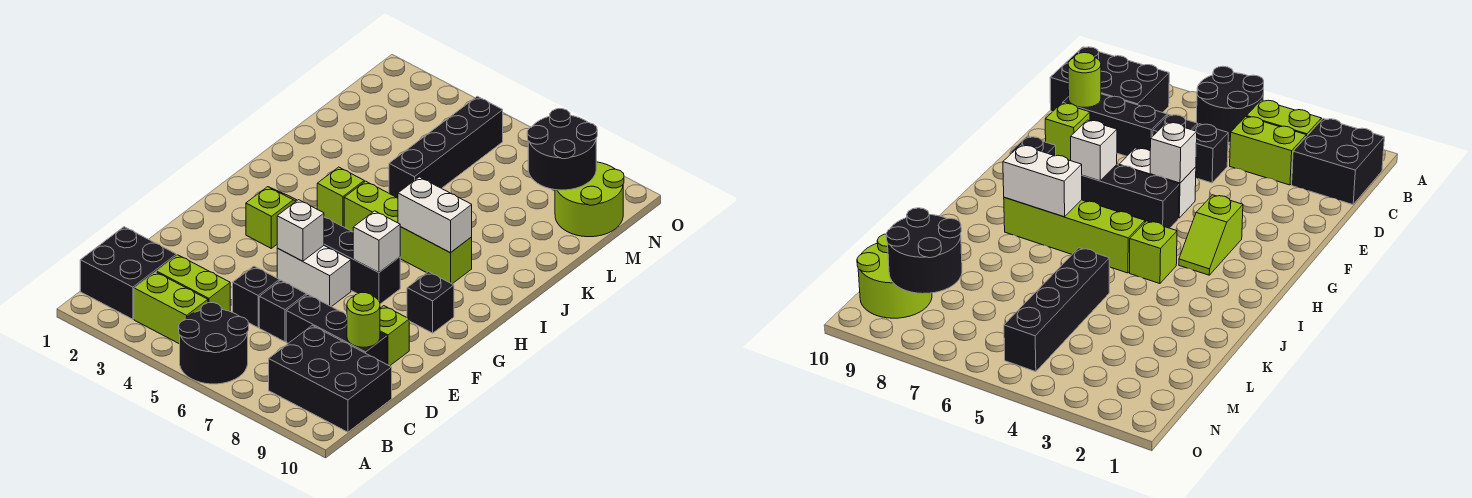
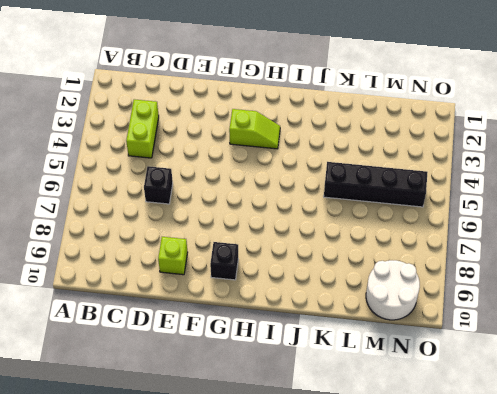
white round brick M9:N10 level 1 -> lime round brick M9:N10 level 1
none -> black round brick A5:B6 level 1
none -> black brick B1:C2 level 1
none -> lime brick B3:B4 level 1

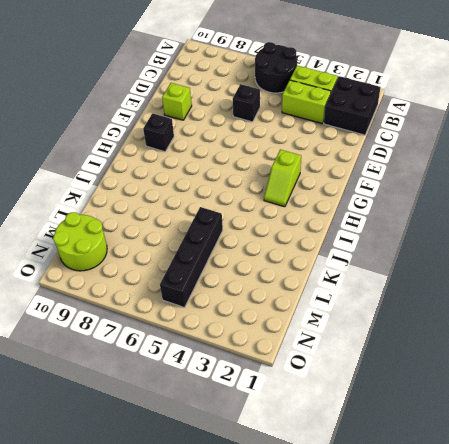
none -> black brick B8:C10 level 1
none -> black brick D5 level 1
none -> black brick D7:D9 level 1

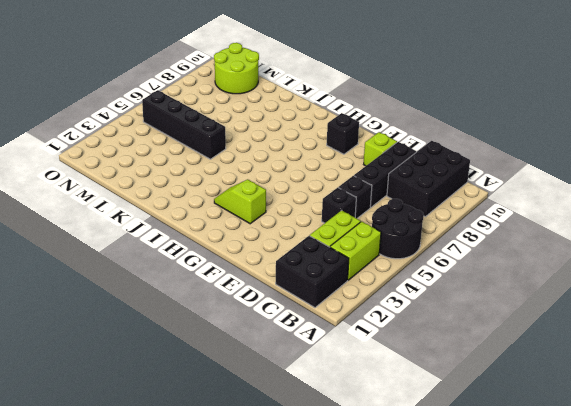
none -> white brick F5:F6 level 1
none -> black brick G5:G7 level 1
none -> lime brick I4 level 1

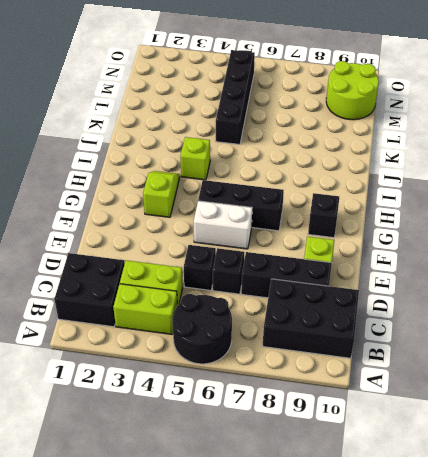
none -> lime brick I5:I8 level 1
none -> lime round brick D9 level 2
none -> white brick F5 level 2

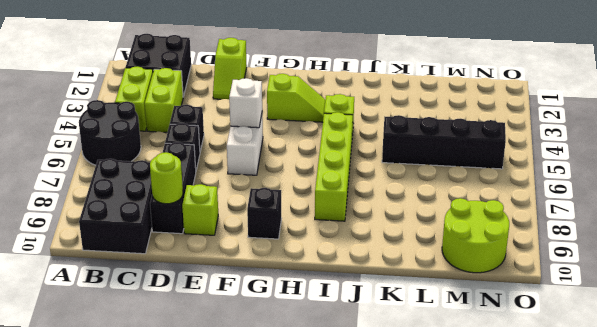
lime slope E1:E2 level 1 top 1 -> none
none -> black brick G5:G7 level 1
none -> white brick G7 level 2
none -> white brick I7:I8 level 2

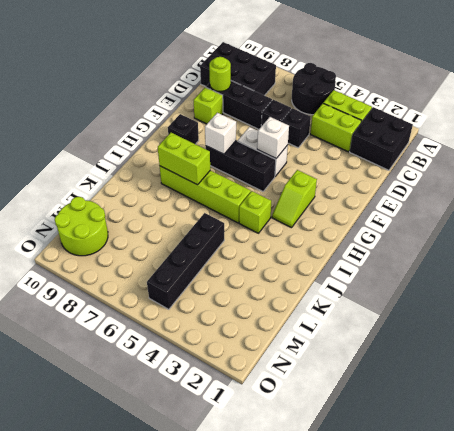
lime brick I7:I8 level 2 -> white brick I7:I8 level 2
none -> black round brick M8:N9 level 2

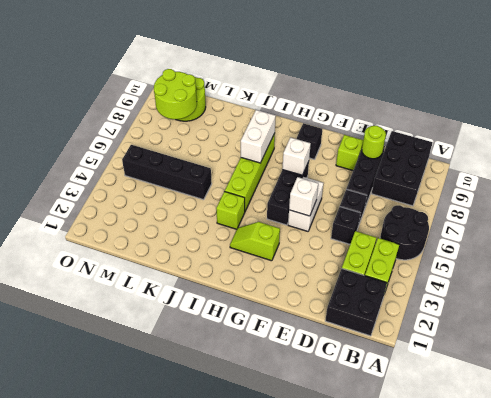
lime round brick M8:N9 level 2 -> black round brick M8:N9 level 2

